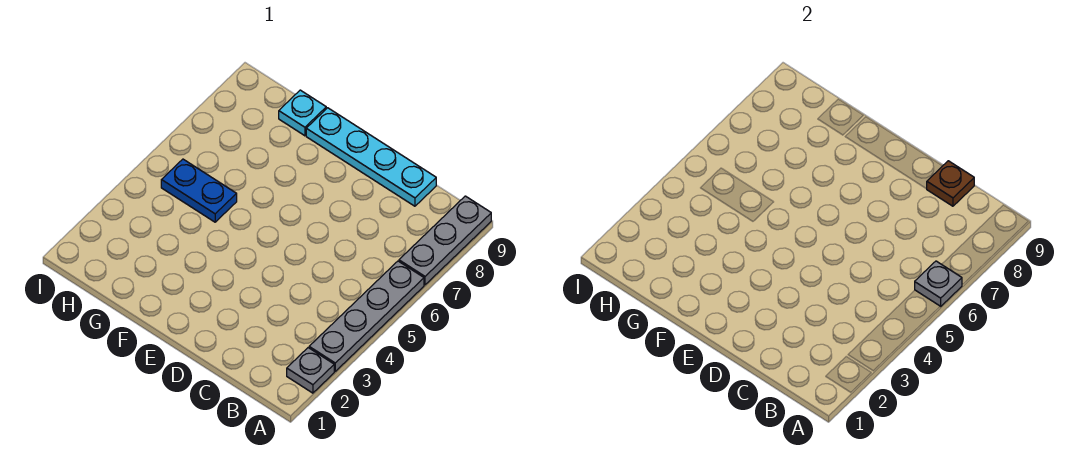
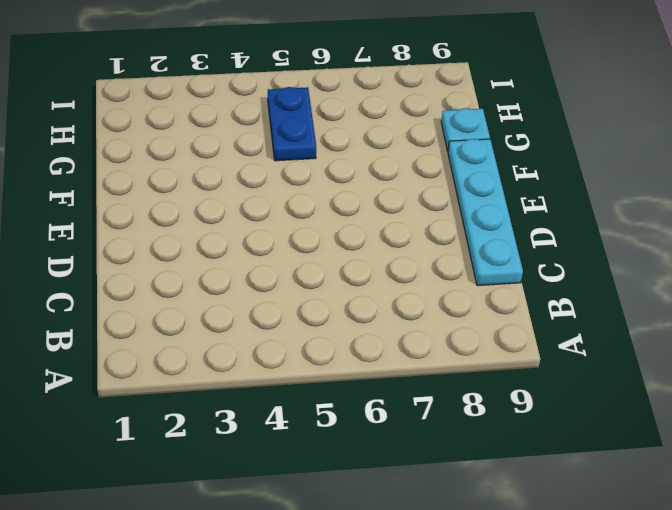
none -> grey plate A2 level 1
none -> grey plate A3:A6 level 1

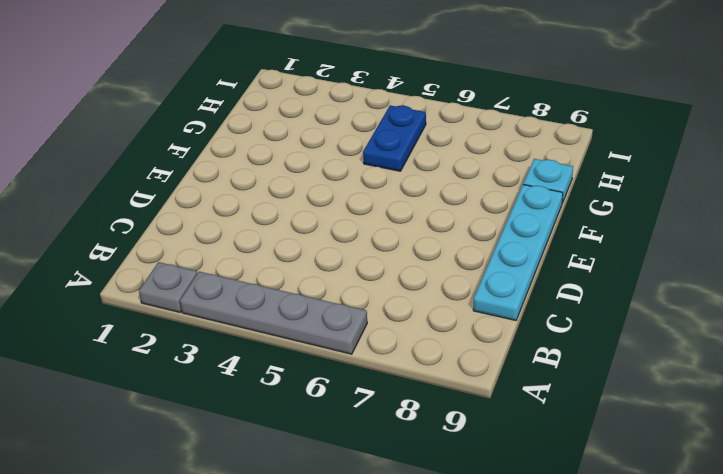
none -> grey plate A7:A9 level 1
none -> grey plate A6 level 2

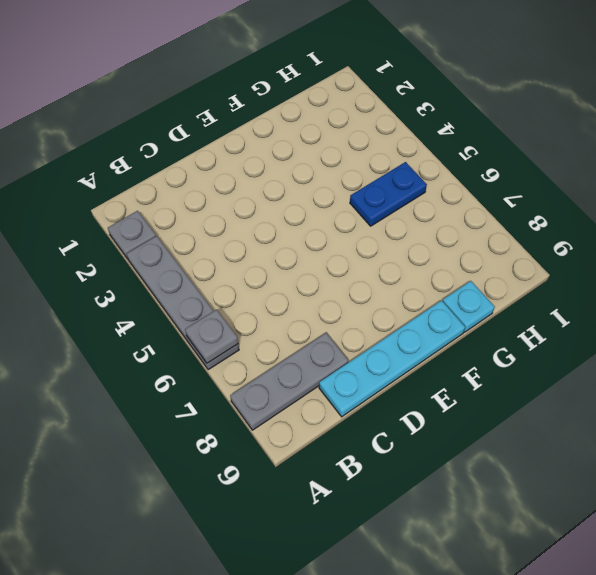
grey plate A8:C8 level 1 -> grey plate A7:A9 level 1
none -> brown plate C9 level 2

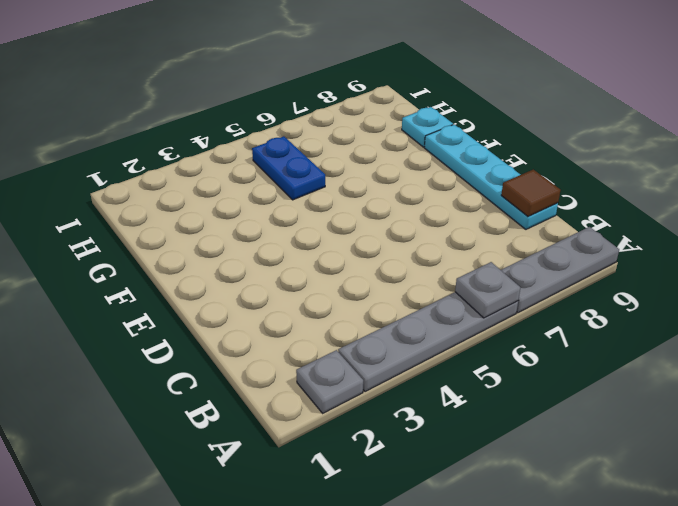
brown tile C9 level 2 -> brown plate C9 level 2

